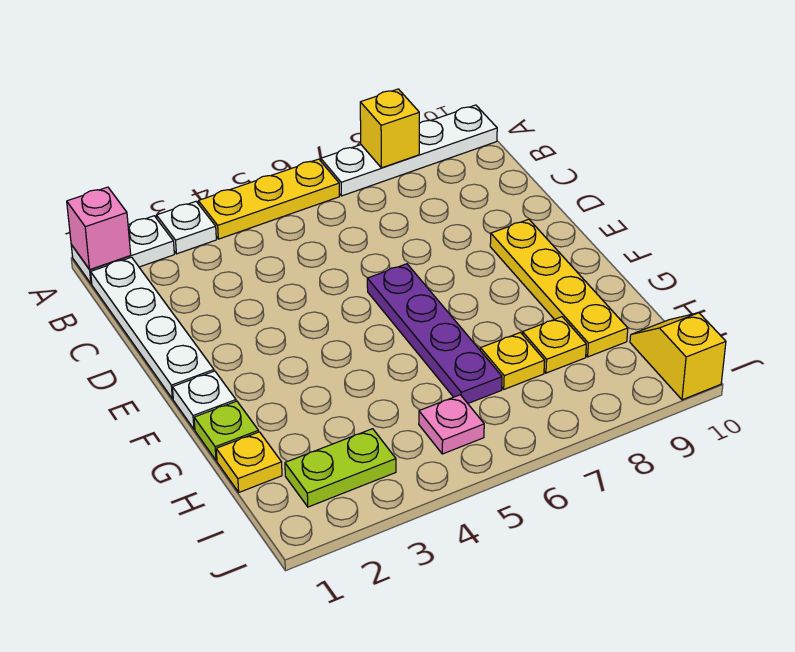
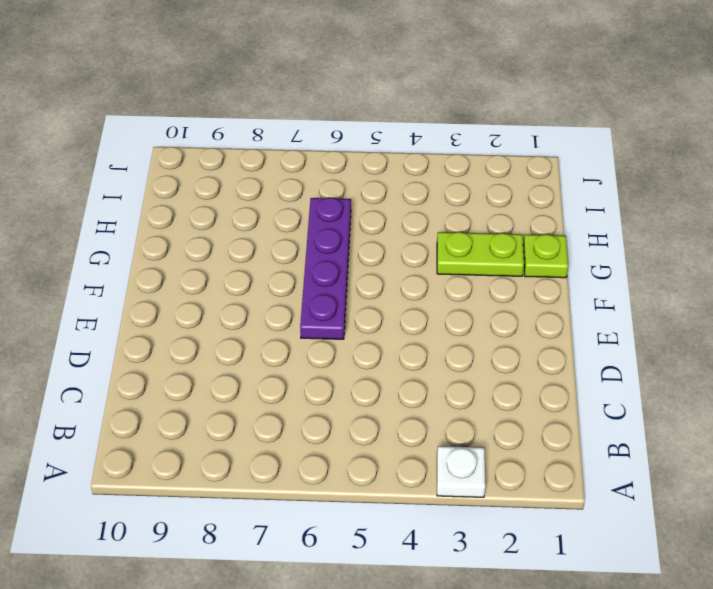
lime plate G2:G3 level 1 -> lime plate I2:I3 level 1
none -> white plate A1:A2 level 1
none -> yellow plate A4:A6 level 1
none -> white plate A7:A10 level 1

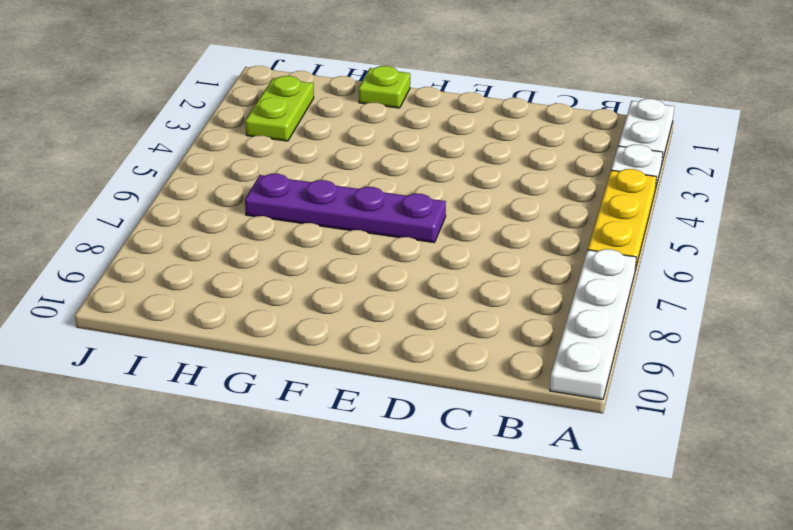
none -> white plate B1:E1 level 1
none -> yellow plate E9:H9 level 1
none -> white plate F1 level 1

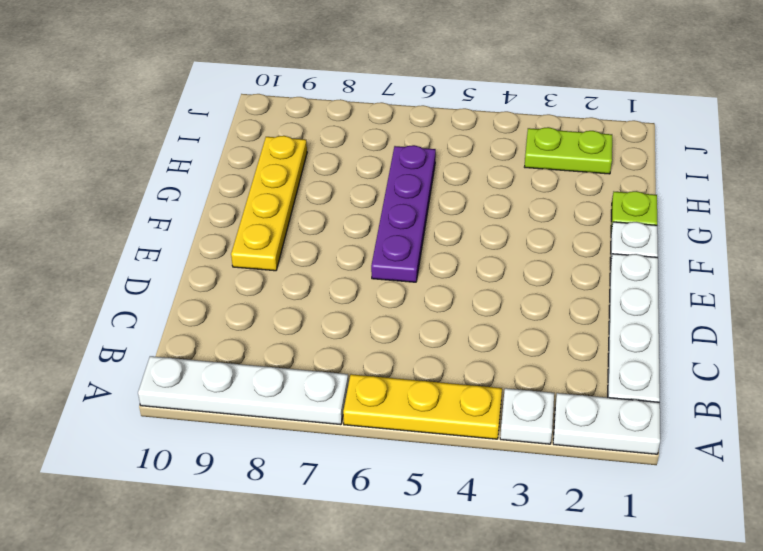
none -> yellow plate H1 level 1
none -> yellow plate H7 level 1
none -> yellow plate H8 level 1

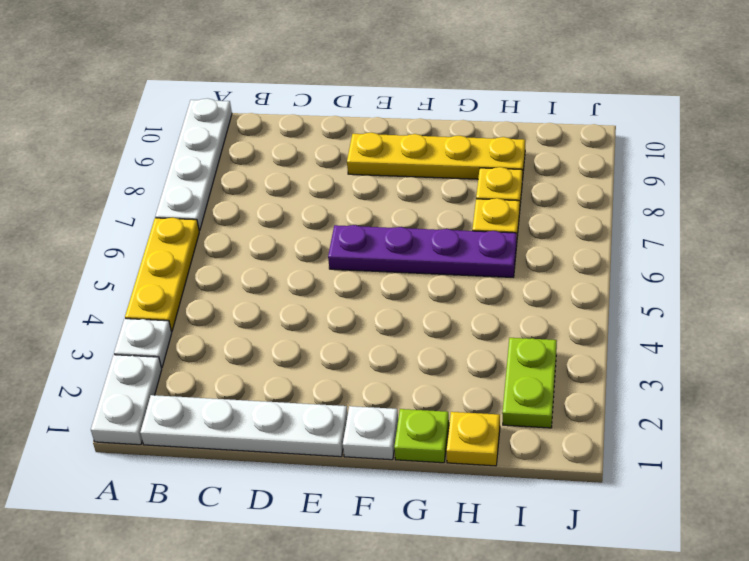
none -> pink plate I5 level 1
none -> yellow slope I10:J10 level 1 top J
none -> pink brick A1 level 2

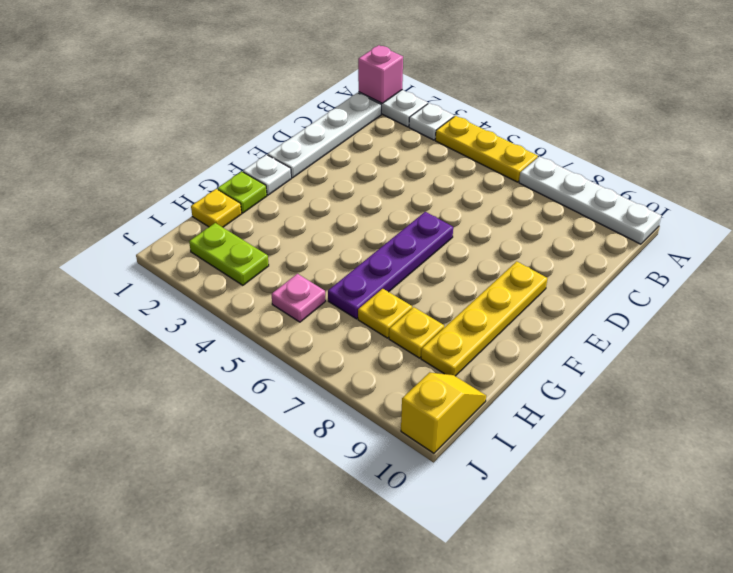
none -> yellow brick A8 level 2

